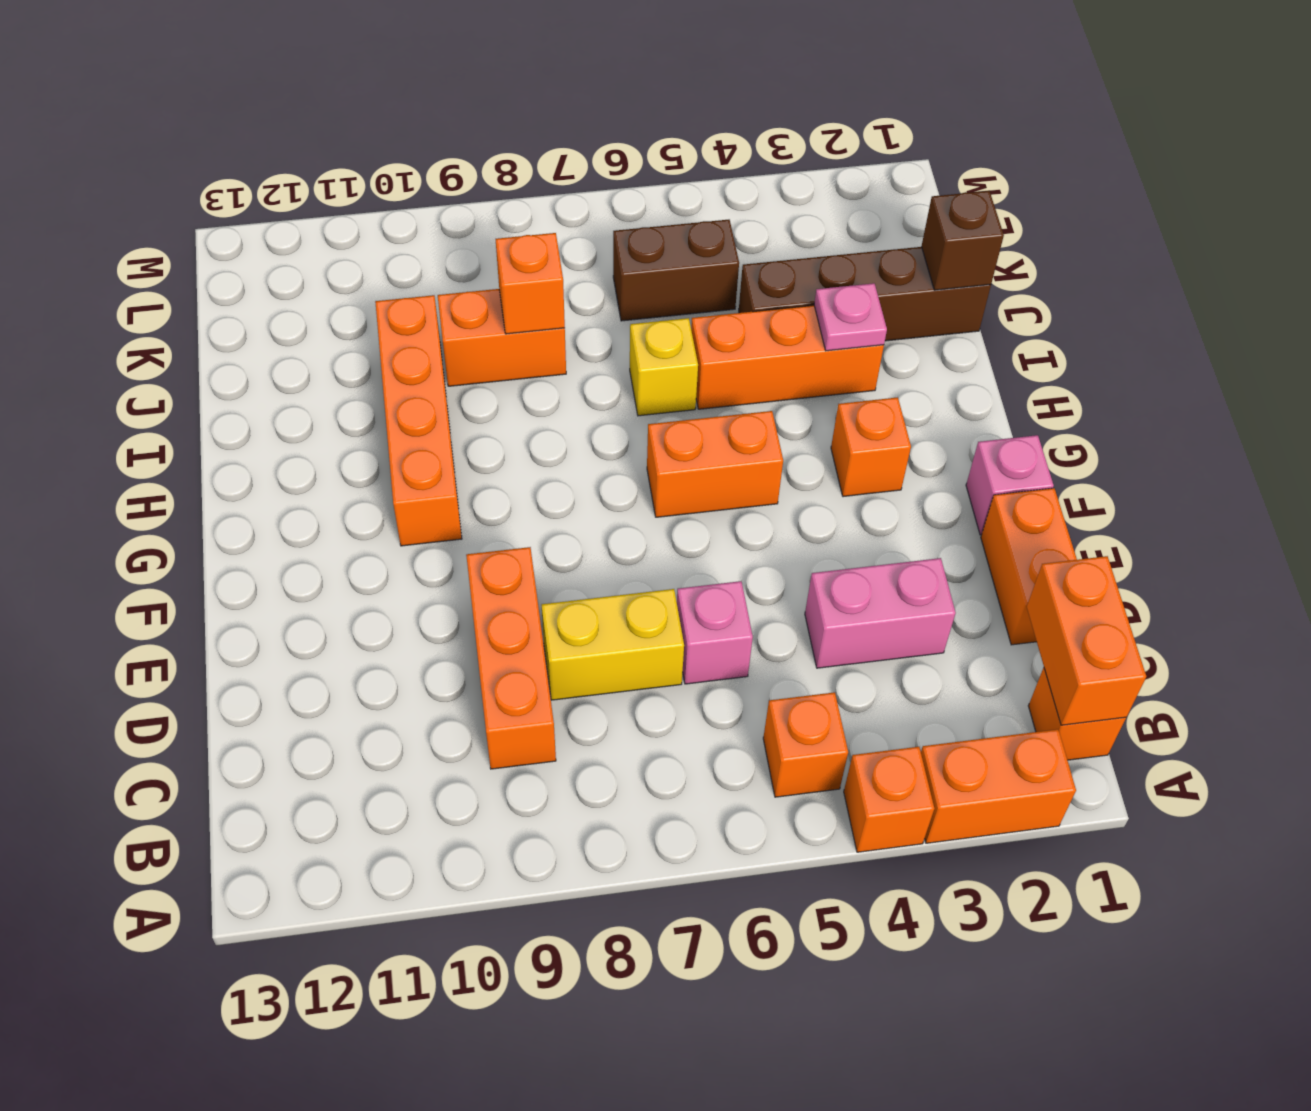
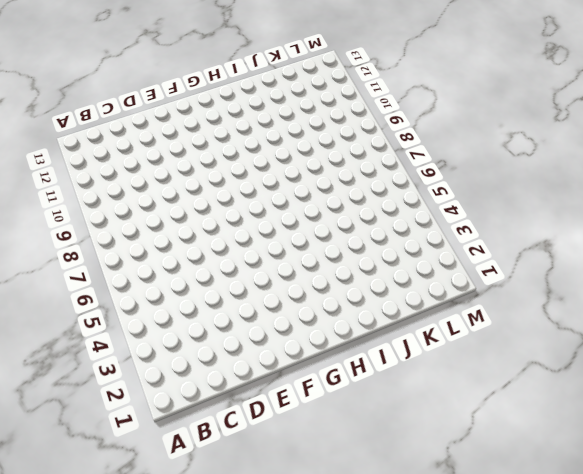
none -> orange brick A2:A3 level 1
none -> orange brick A4 level 1
none -> orange brick B1 level 1

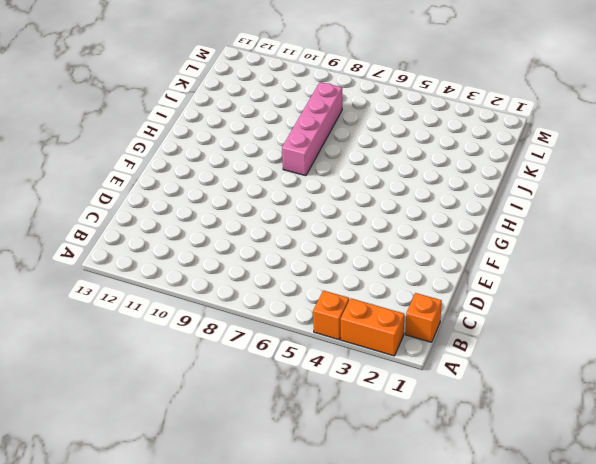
pink brick H8:K8 level 1 -> orange brick J8:J9 level 1
none -> orange brick B5 level 1
none -> orange brick C9:E9 level 1
none -> orange brick D1:E1 level 1

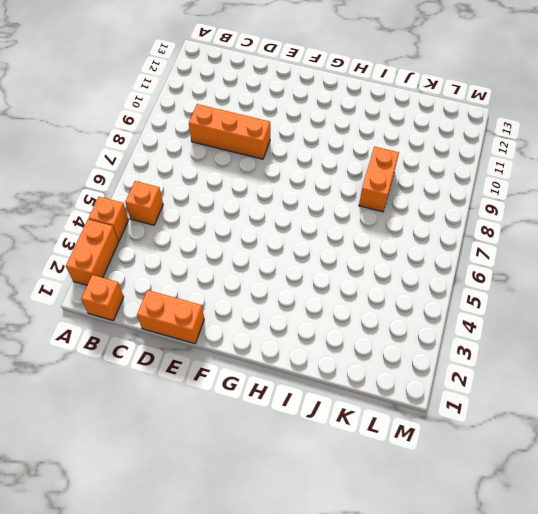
none -> pink brick D3:D4 level 1
none -> pink brick D6 level 1
none -> yellow brick D7:D8 level 1

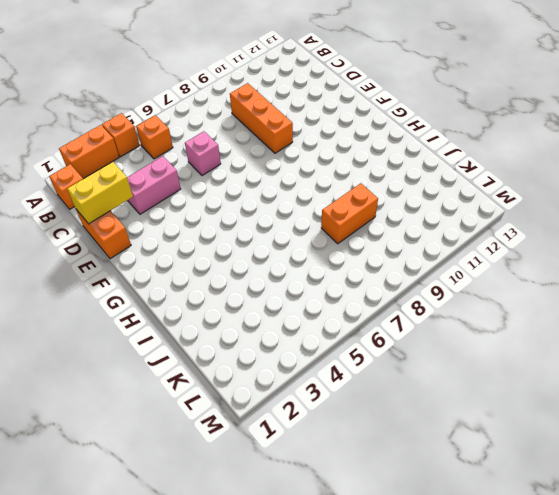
yellow brick D1:D2 level 2 -> yellow brick D7:D8 level 1
none -> pink brick F1 level 1
none -> orange brick G3 level 1
none -> orange brick G5:G6 level 1

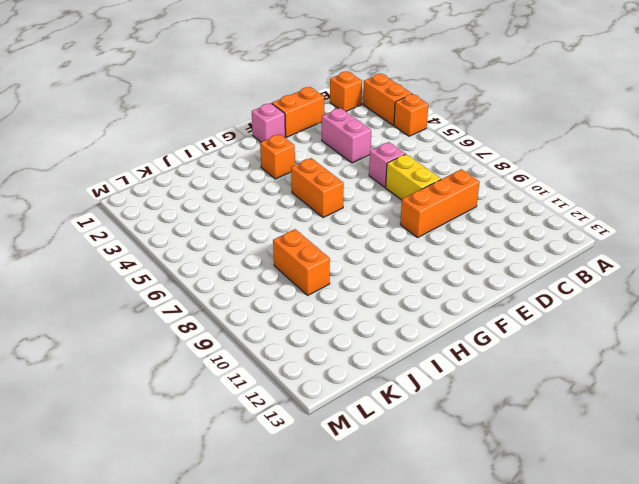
none -> orange brick B5 level 1
none -> orange brick G10:J10 level 1
none -> orange brick I3:I5 level 1

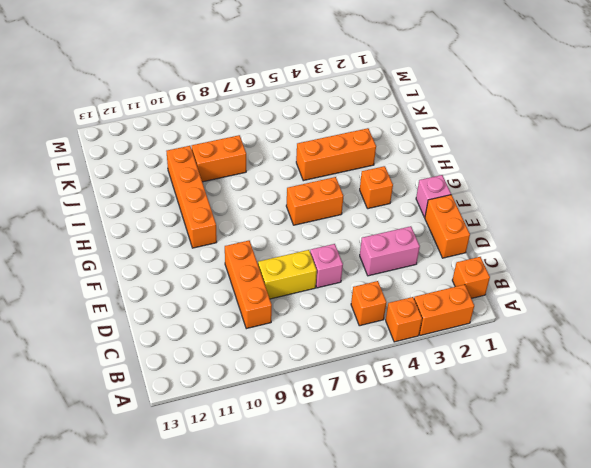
none -> yellow brick I6 level 1
none -> brown brick J1:J4 level 1
none -> brown brick K5:K6 level 1

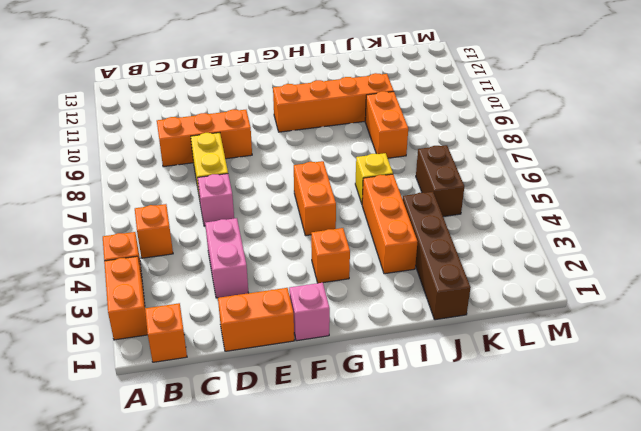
none -> orange brick B1:C1 level 2
none -> pink plate I3 level 2
none -> brown brick J1 level 2

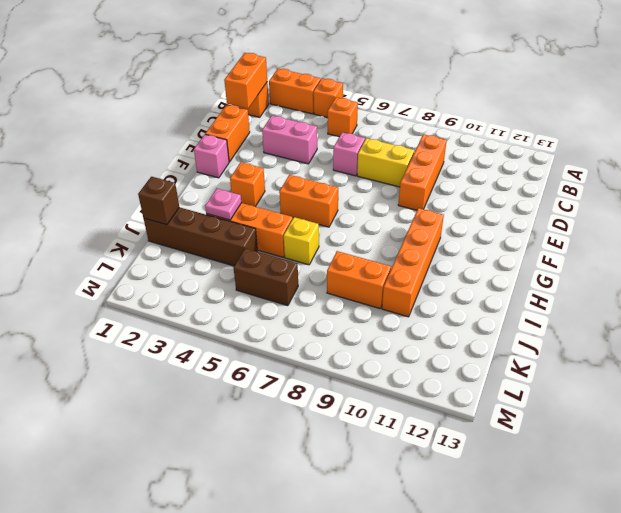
none -> orange brick J8 level 2

